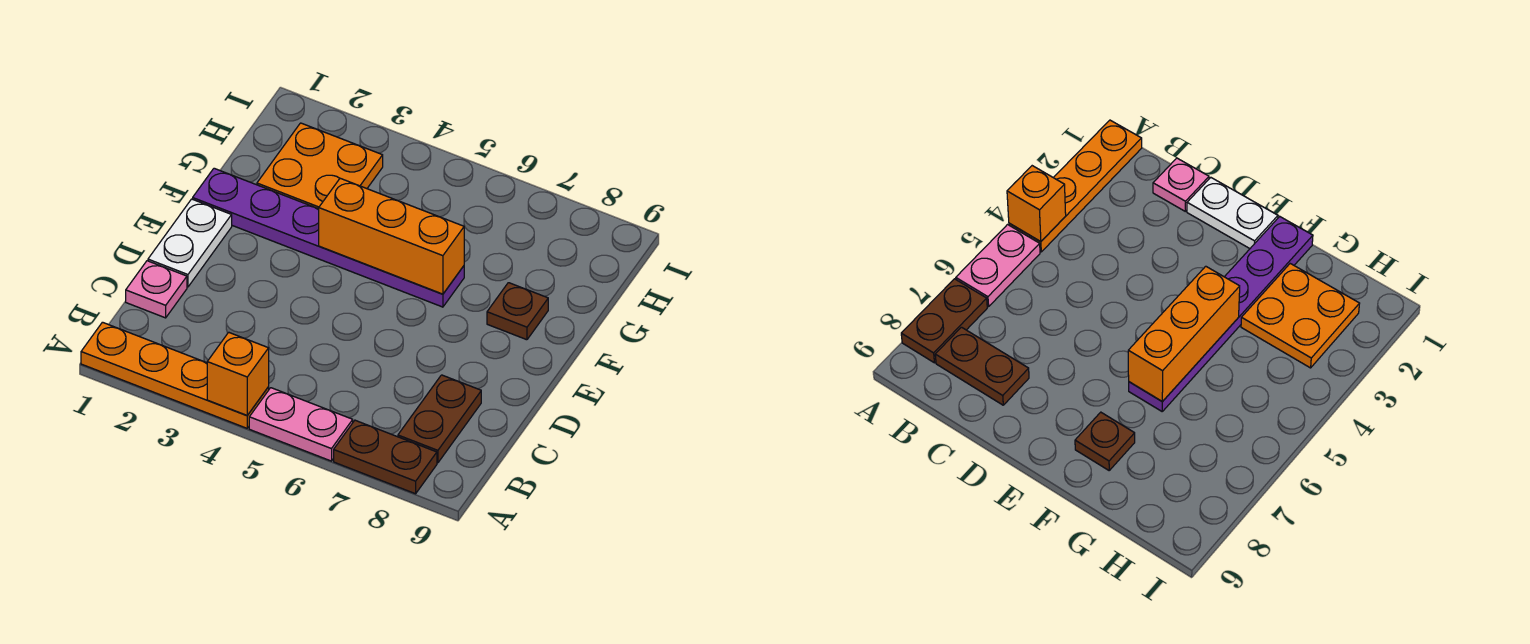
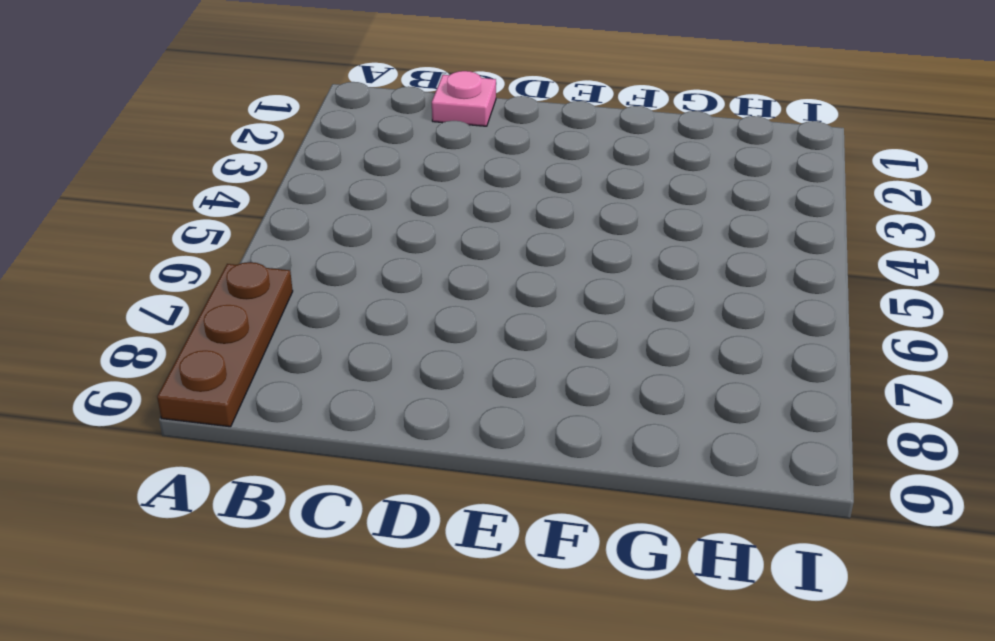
brown plate A7:A9 level 1 -> brown plate A7:A8 level 1
none -> orange plate A1:A4 level 1
none -> pink plate A5:A6 level 1

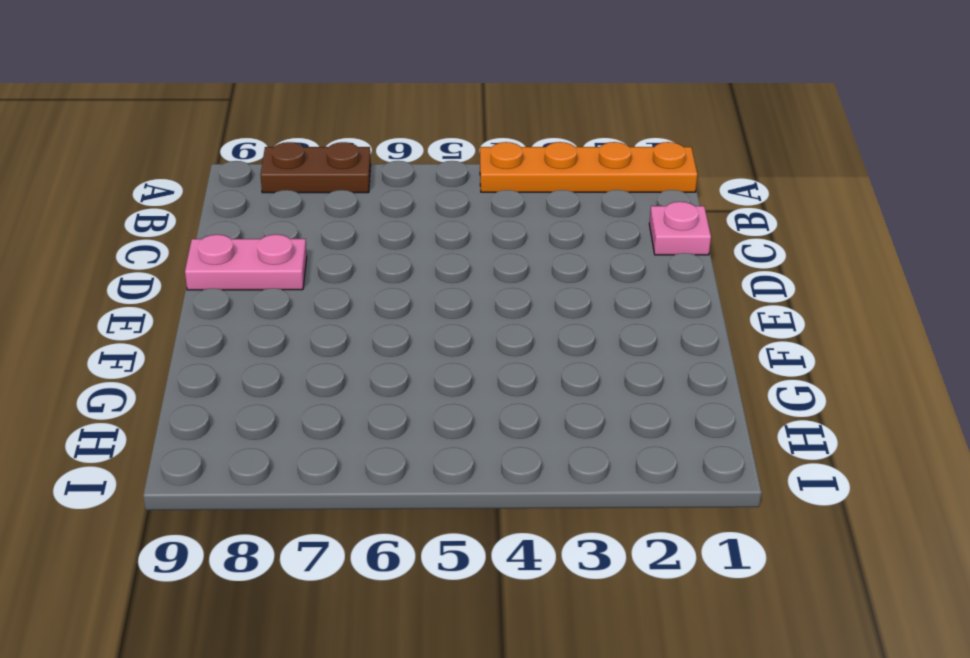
pink plate D8:D9 level 1 -> pink plate A5:A6 level 1
none -> brown plate B8:C8 level 1
none -> white plate D1:E1 level 1

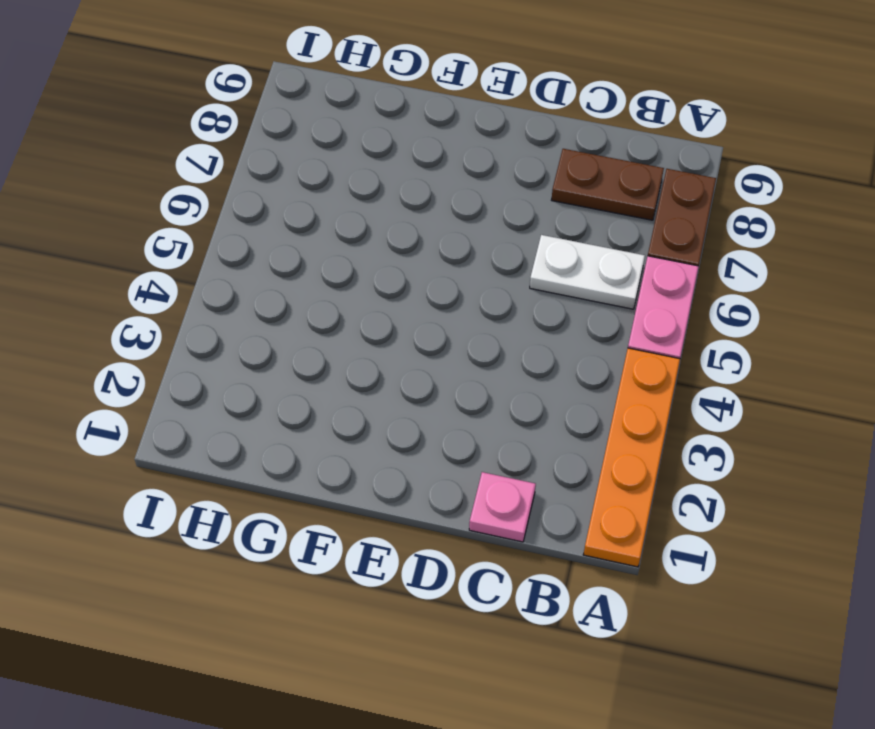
white plate B6:C6 level 1 -> white plate D1:E1 level 1
none -> purple plate F1:F6 level 1
none -> brown plate F8 level 1

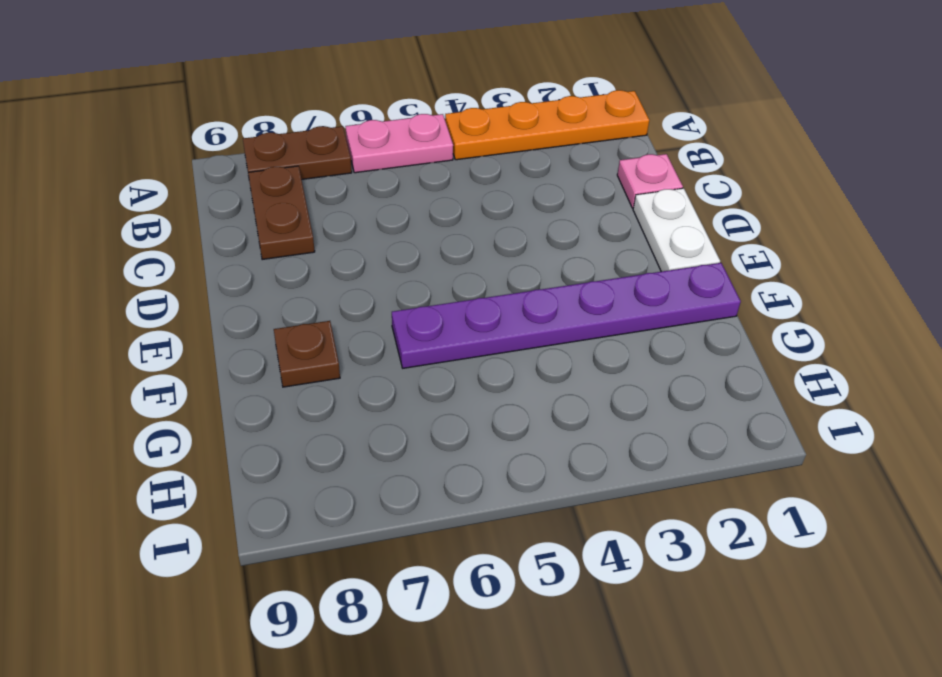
none -> orange plate G2:H3 level 1
none -> orange brick A4 level 2

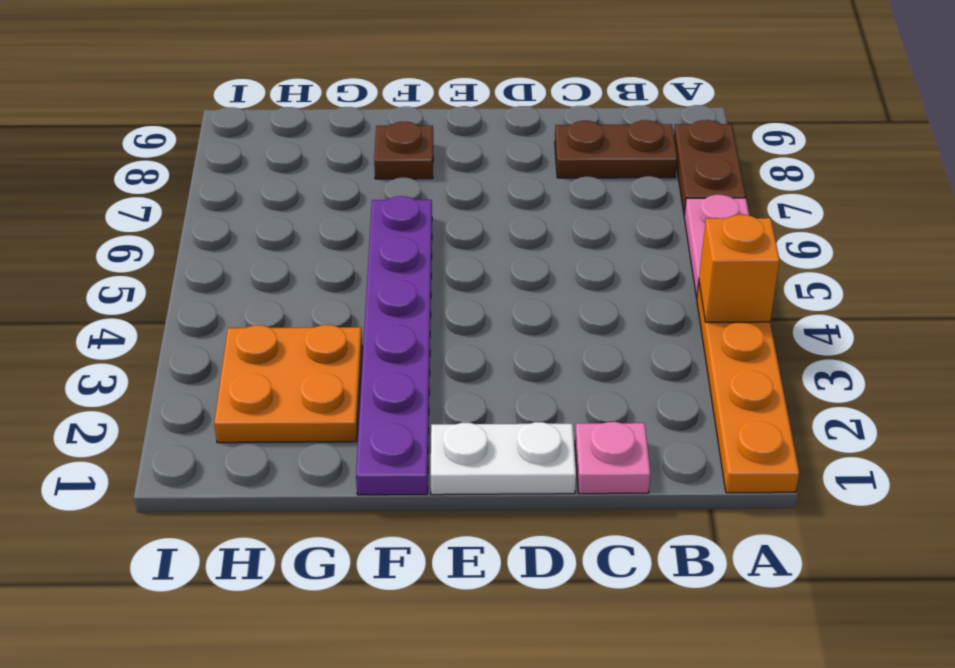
none -> orange brick F4:F6 level 2

